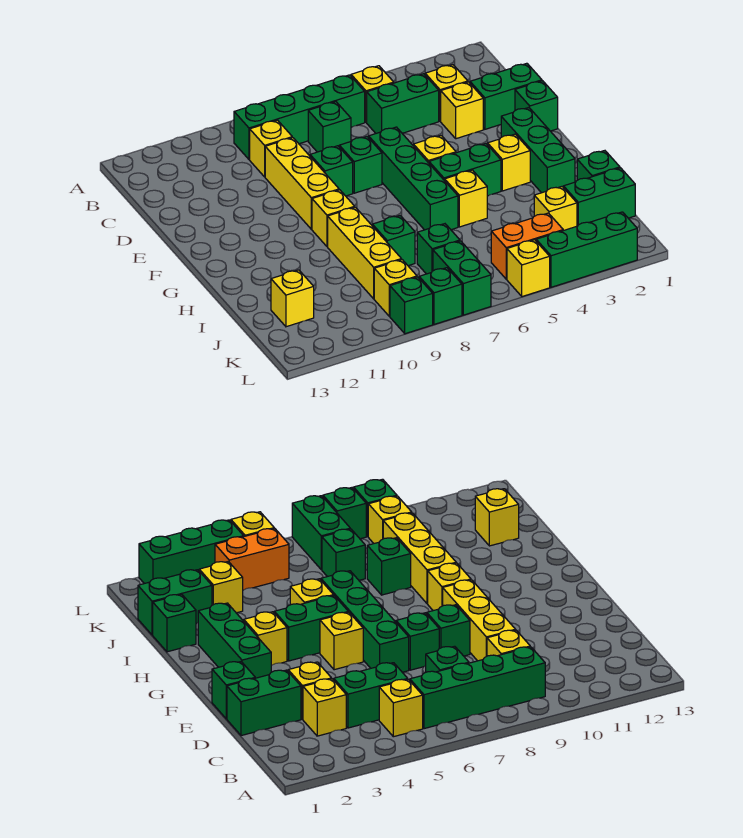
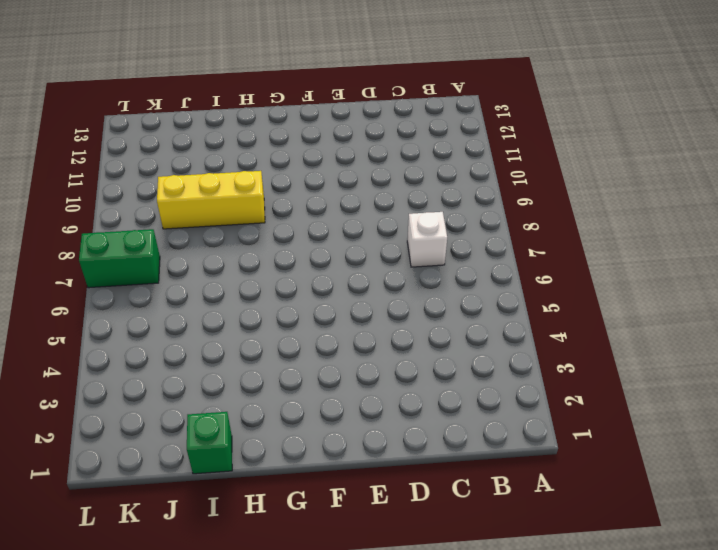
white brick C7 level 1 -> green brick C7 level 1
none -> yellow brick B5 level 1
none -> green brick B6:B9 level 1
none -> yellow brick C3 level 1
none -> green brick C4:C5 level 1

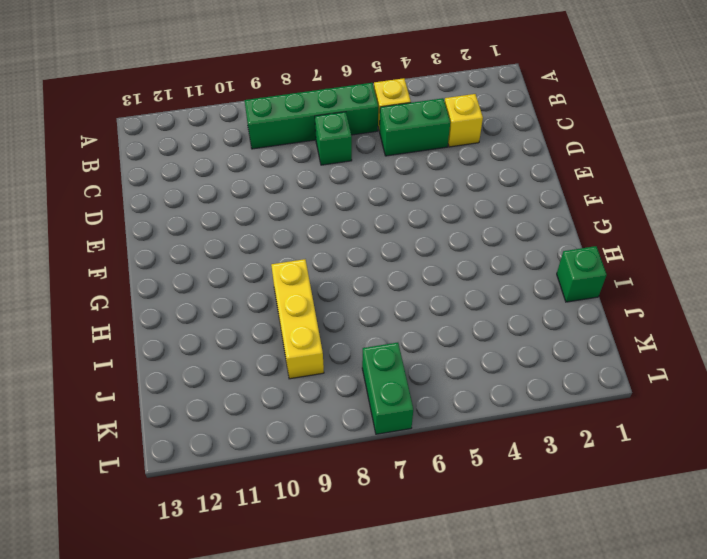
none -> yellow brick C9 level 1
none -> green brick D1:D2 level 1
none -> yellow brick D3 level 1
none -> yellow brick D9:F9 level 1

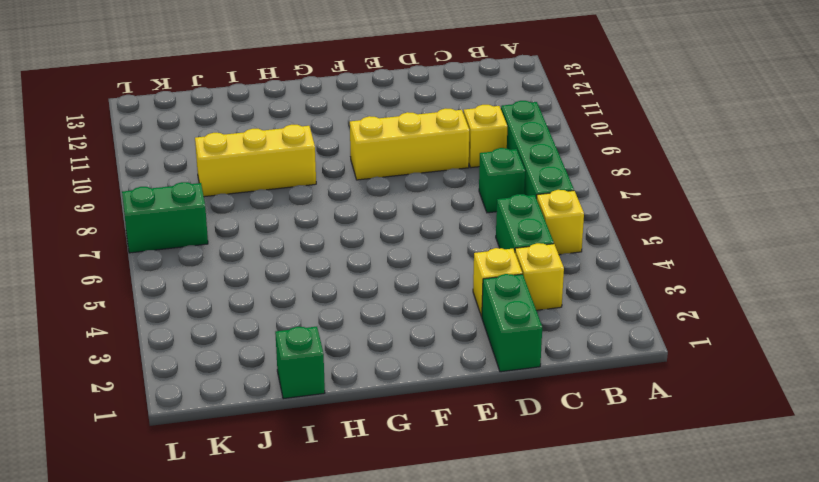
none -> green brick E1 level 1
none -> green brick E6:H6 level 1
none -> green brick E7 level 1
none -> green brick E8 level 1

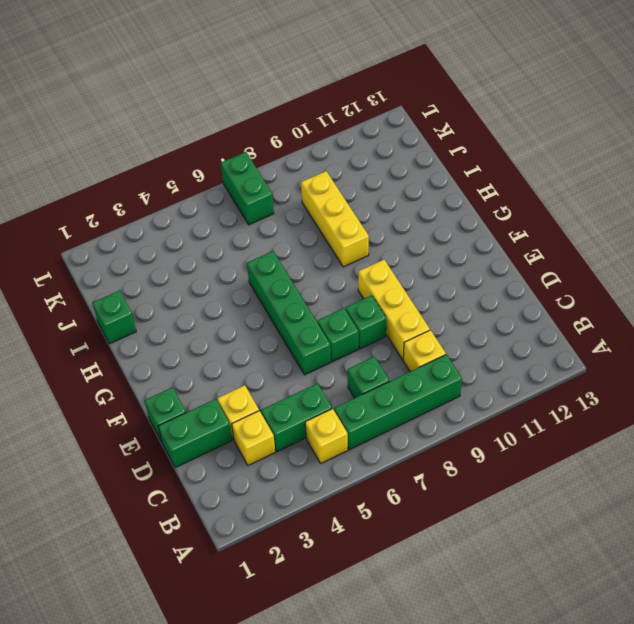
none -> green brick F2:H2 level 1
none -> yellow brick F5 level 1
none -> yellow brick G3 level 1
none -> green brick G4:G5 level 1

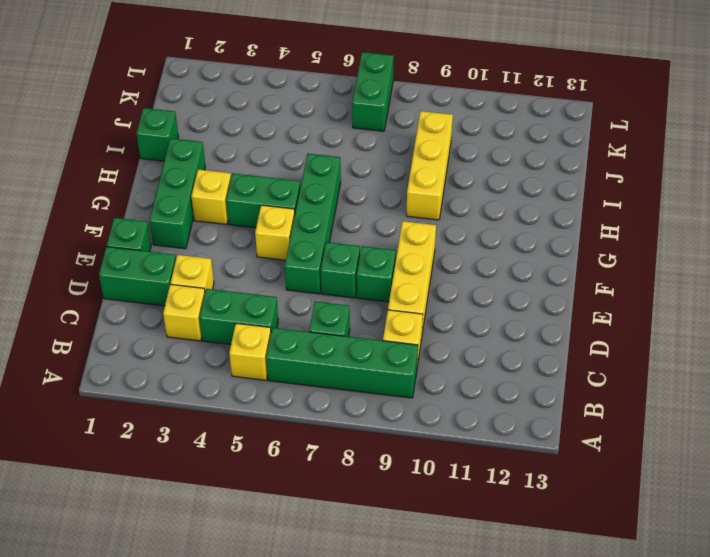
none -> yellow brick G9 level 1
none -> yellow brick H5 level 1
none -> green brick I8 level 1
none -> green brick J1:J2 level 1

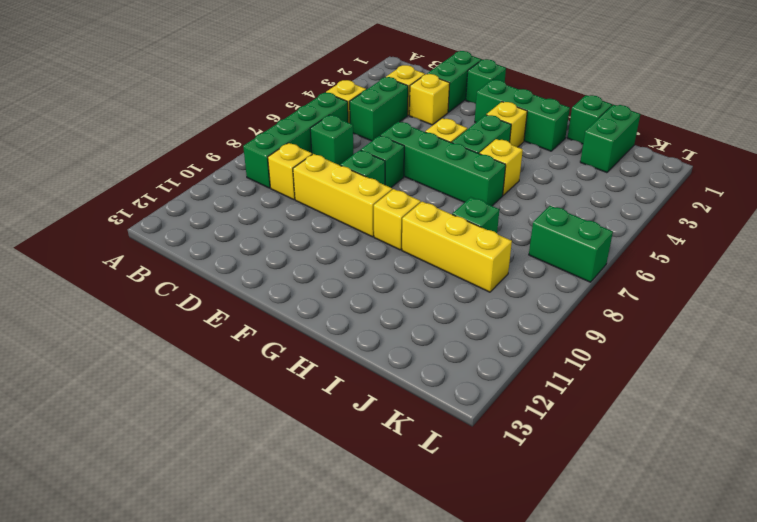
none -> yellow brick J3 level 1
none -> green brick J7 level 1
none -> yellow brick J12 level 1
none -> orange brick K4:K5 level 1

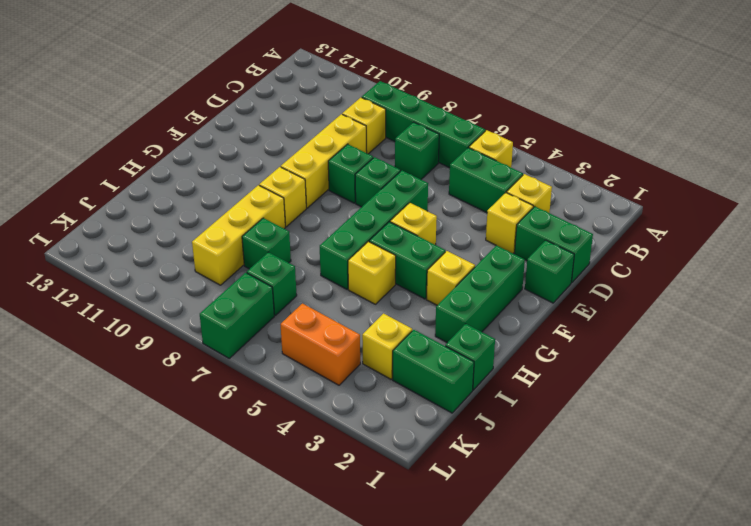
none -> yellow brick J12 level 1
none -> yellow brick K9 level 1
none -> green brick L2:L4 level 1
none -> yellow brick L5 level 1

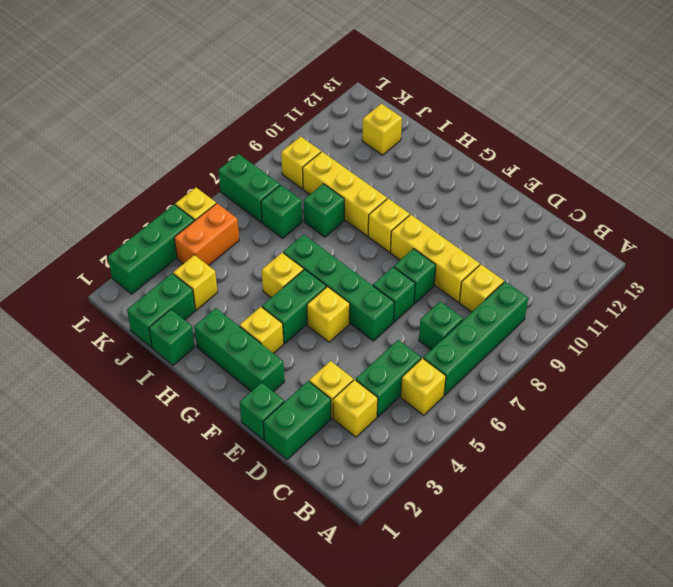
none -> green brick L8 level 1
none -> green brick L9 level 1

